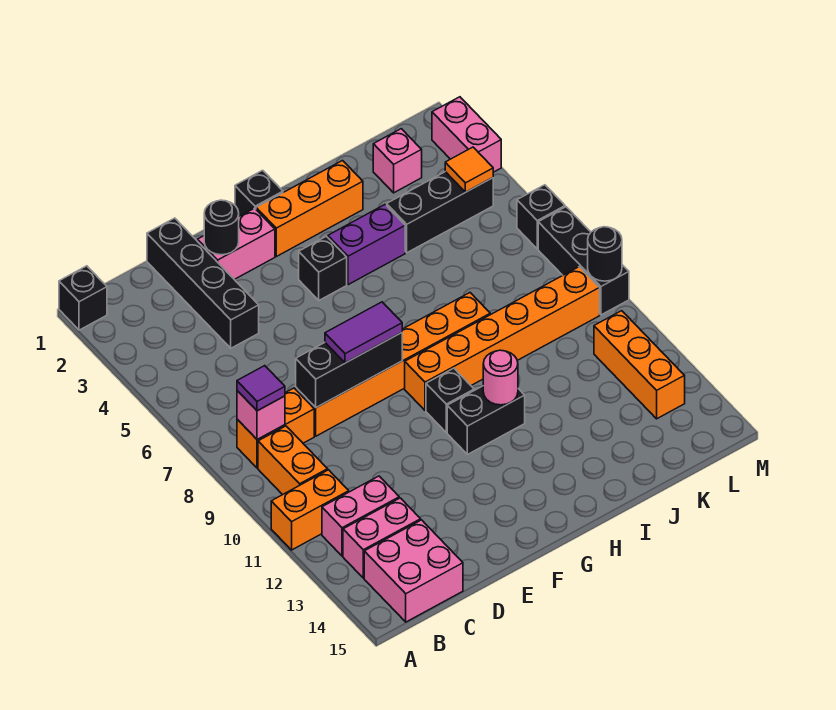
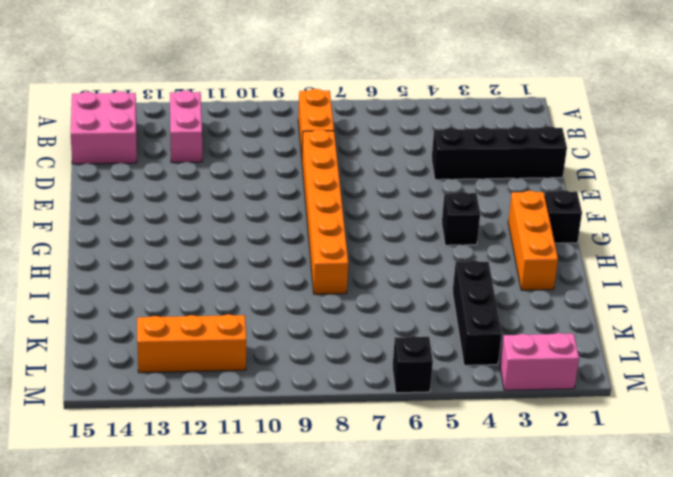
none -> black brick A1 level 1
none -> orange brick A11:B11 level 1
none -> orange brick B9:B10 level 1
none -> pink brick B13:C13 level 1

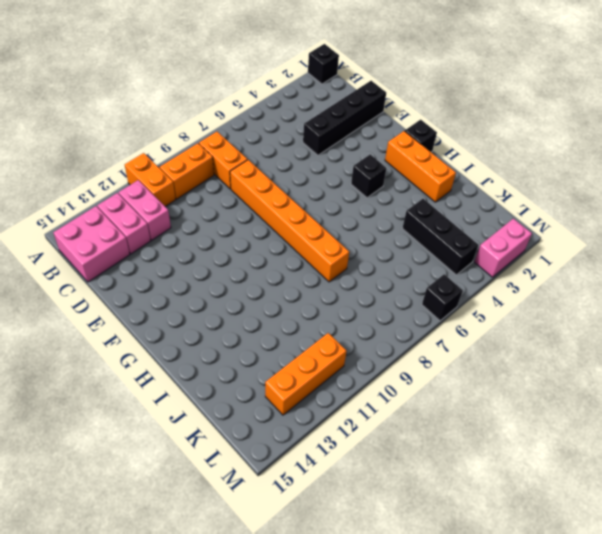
none -> pink brick E2:F2 level 1
none -> orange brick G9:L9 level 1
none -> black brick G10 level 1
none -> black brick G11:H11 level 1

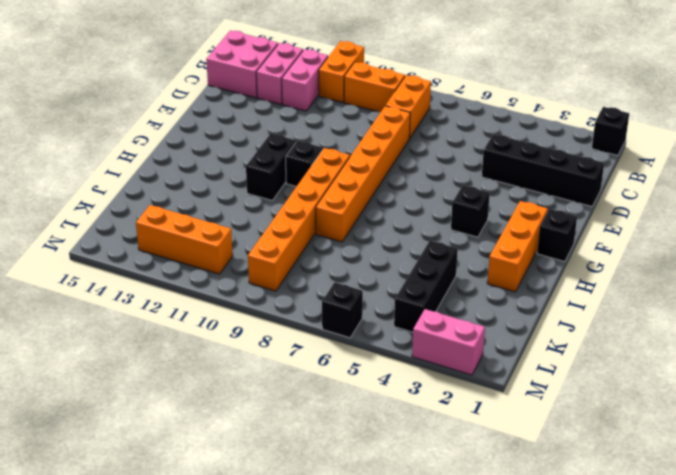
none -> pink brick E2:F2 level 1
none -> purple brick H4:I4 level 1
none -> pink brick K2 level 1
none -> black brick M7:M9 level 1

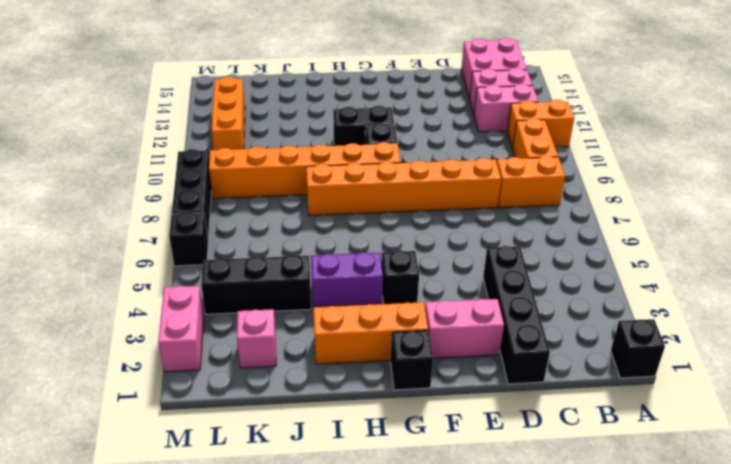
none -> pink brick B8 level 2
none -> black brick D8:F8 level 2
none -> black round brick E2 level 2
none -> pink round brick H11 level 2

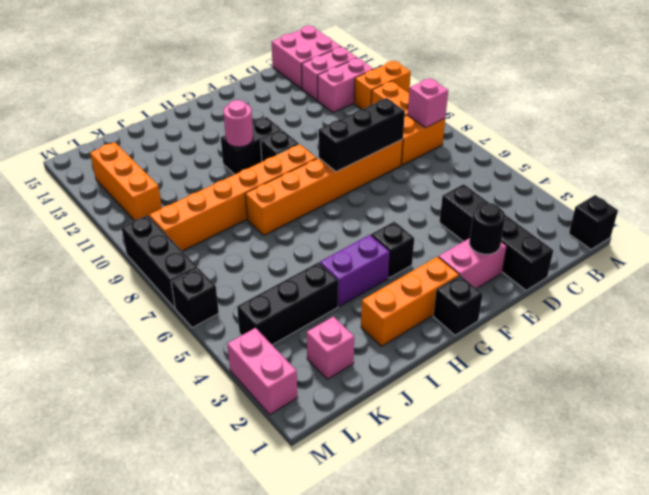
none -> orange tile L4 level 2
none -> black round brick M9 level 2
none -> purple tile B8 level 3
none -> purple tile E8:F8 level 3

